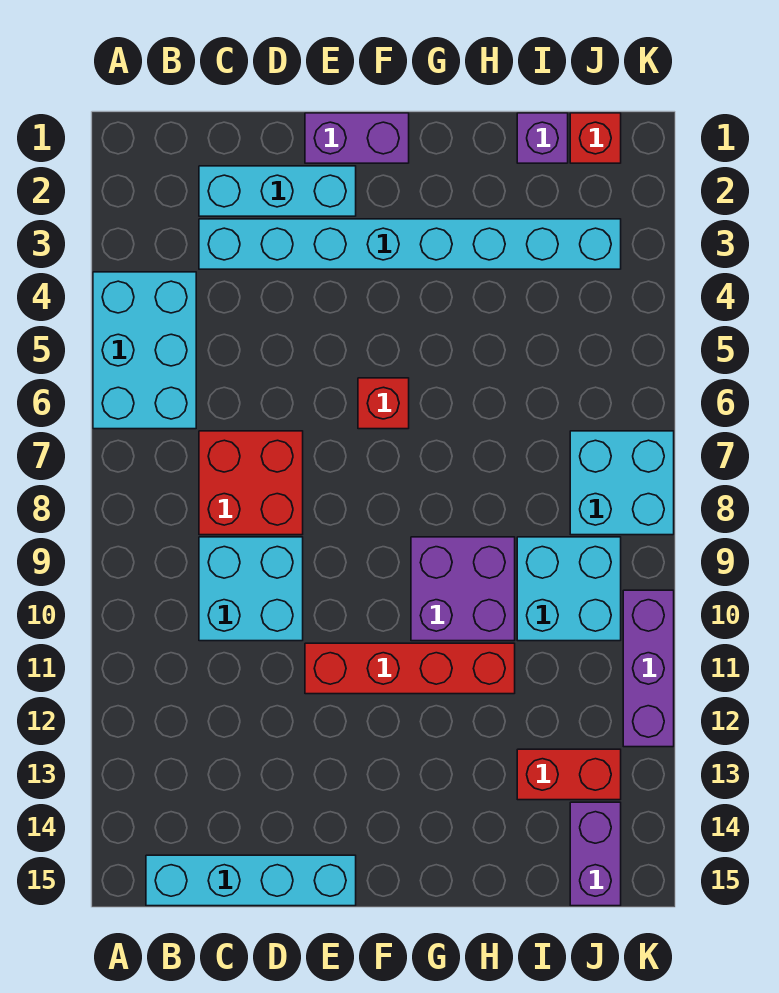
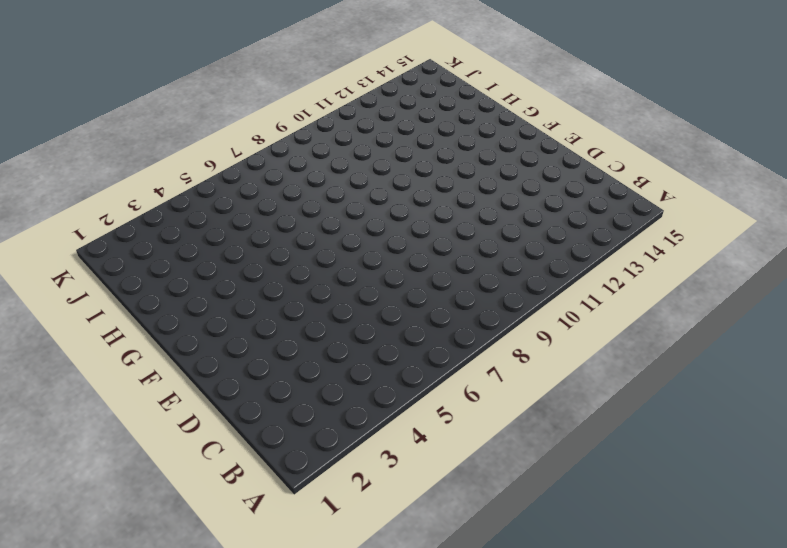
none -> cyan brick A4:B6 level 1
none -> cyan brick B15:E15 level 1
none -> cyan brick C2:E2 level 1

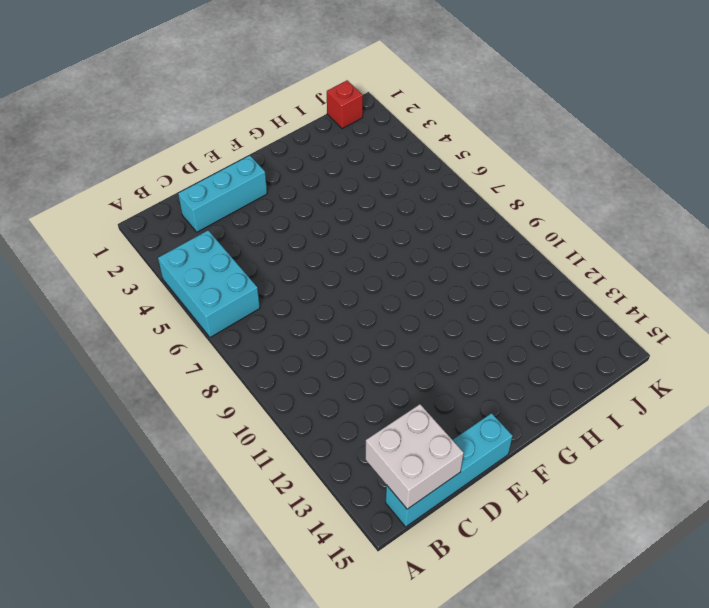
white brick B14:C15 level 2 -> none
none -> cyan brick C3:J3 level 1
none -> red brick C7:D8 level 1
none -> cyan brick C9:D10 level 1

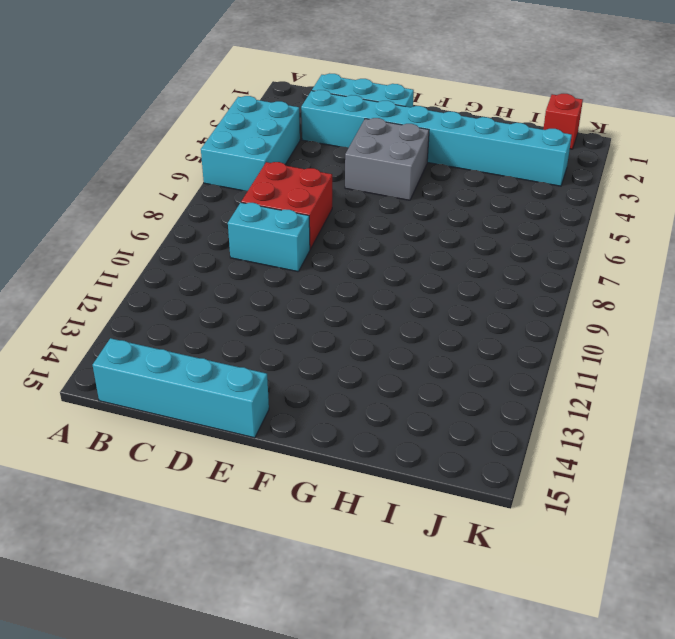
cyan brick C9:D9 level 1 -> cyan brick C9:D10 level 1
grey brick E4:F5 level 1 -> none
none -> purple brick E1:F1 level 1
none -> red brick E11:H11 level 1
none -> red brick F6 level 1

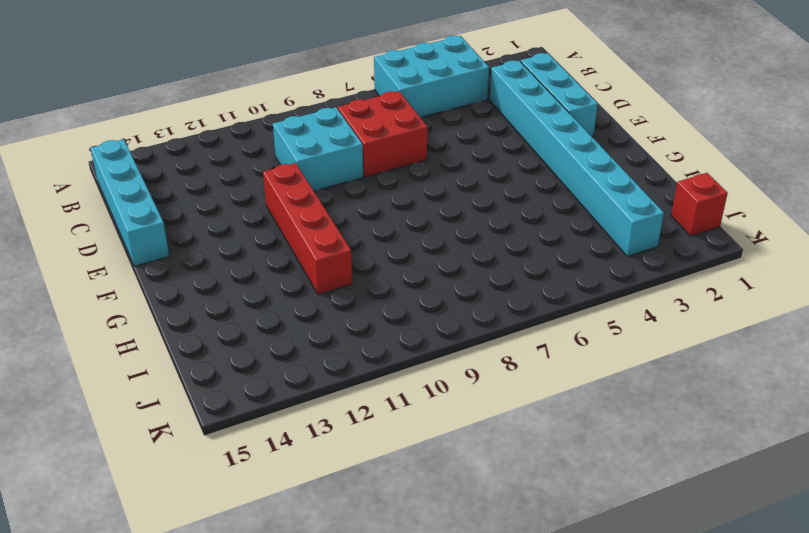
none -> purple brick E1:F1 level 1
none -> red brick F6 level 1
none -> purple brick G9:H10 level 1

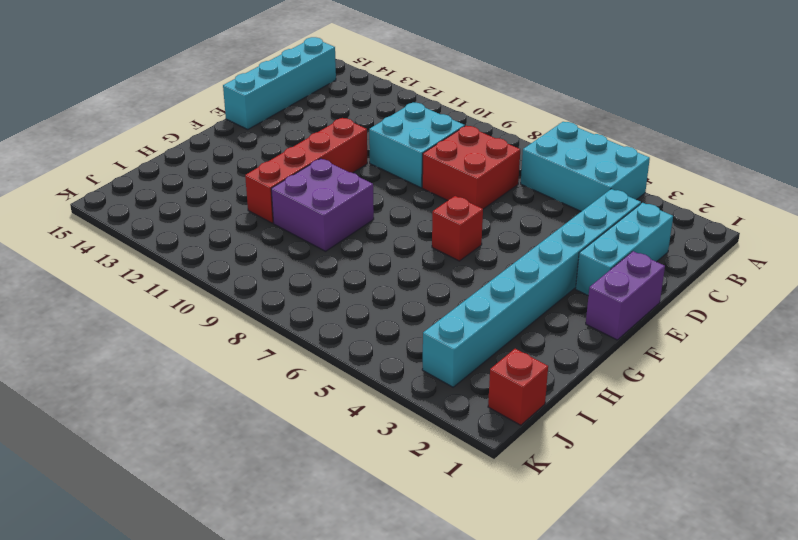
none -> purple brick I1 level 1
none -> cyan brick I9:J10 level 1
none -> red brick I13:J13 level 1

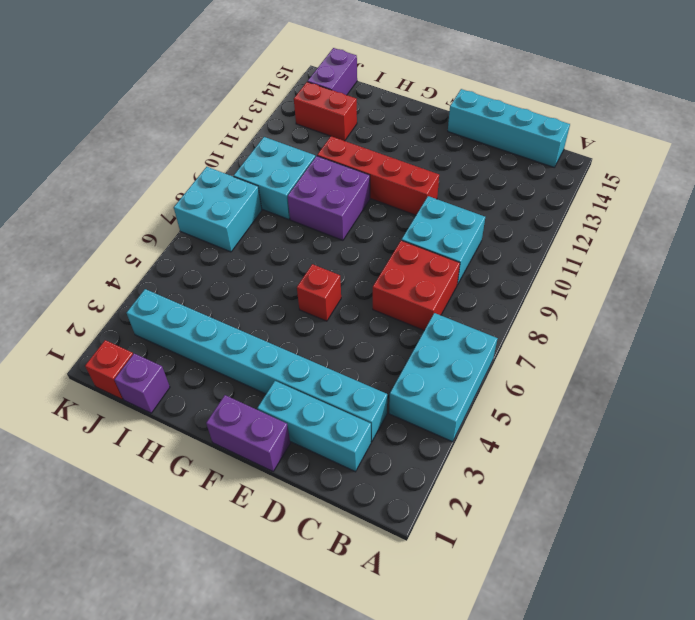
none -> purple brick K10:K12 level 1

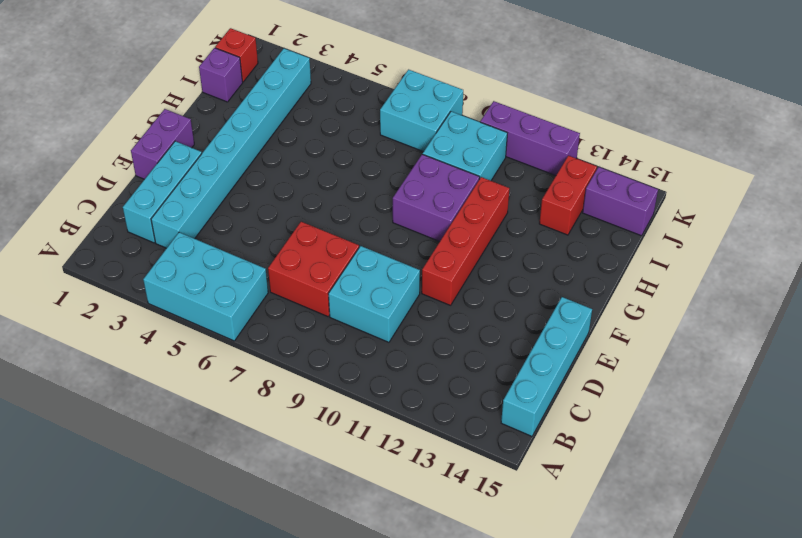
none -> red brick F6 level 1

